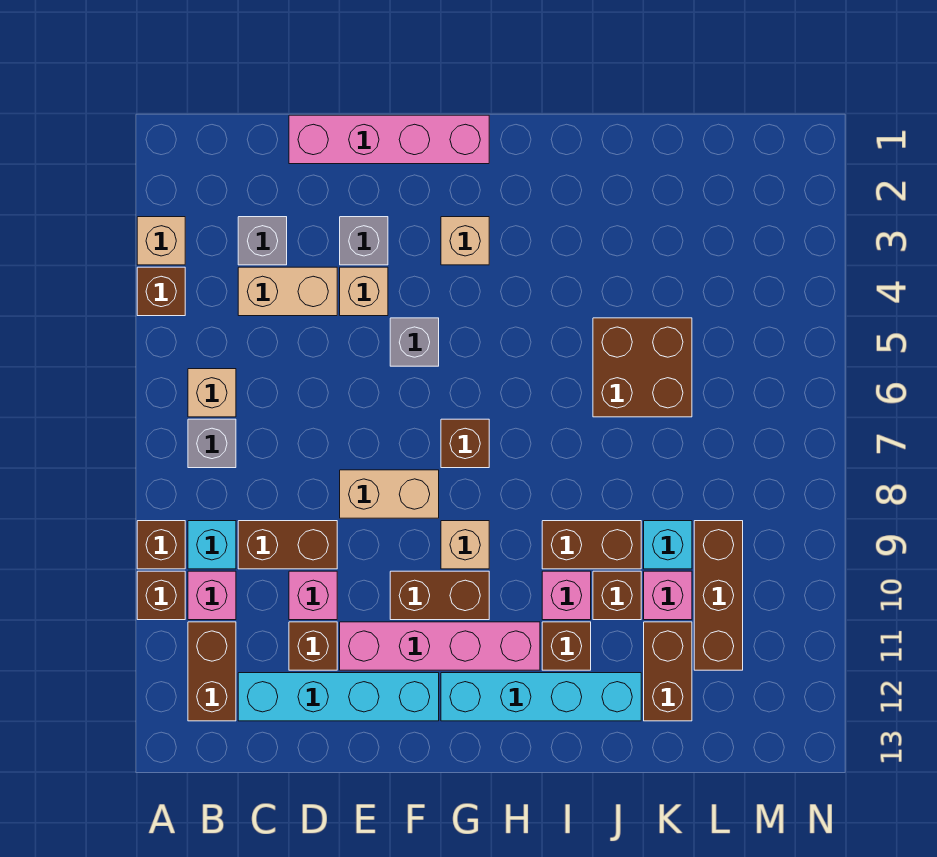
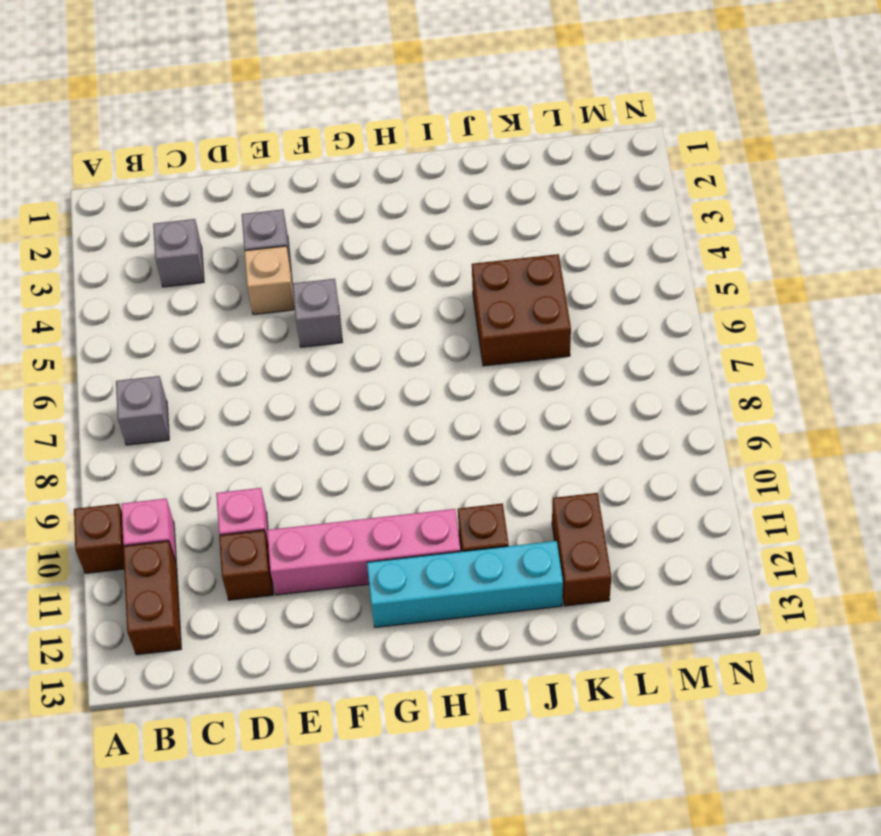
none -> tan brick A3 level 1
none -> brown brick A4 level 1
none -> brown brick A9 level 1
none -> tan brick B6 level 1

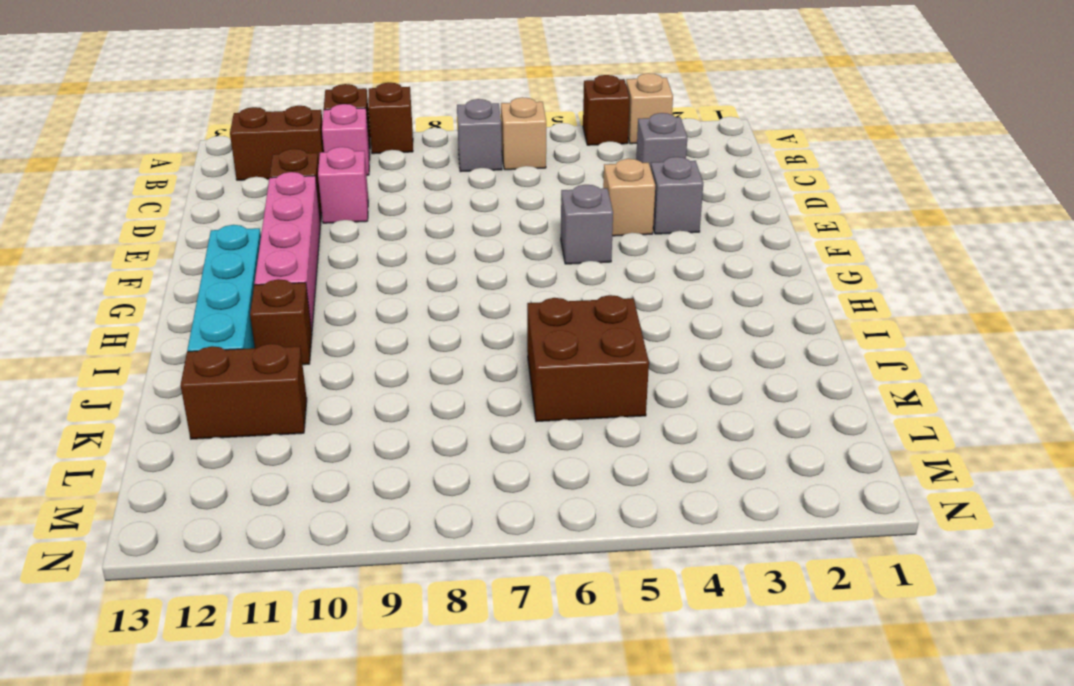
none -> cyan brick B9 level 1
none -> tan brick C4:D4 level 1
none -> brown brick C9:D9 level 1
none -> cyan brick C12:F12 level 1

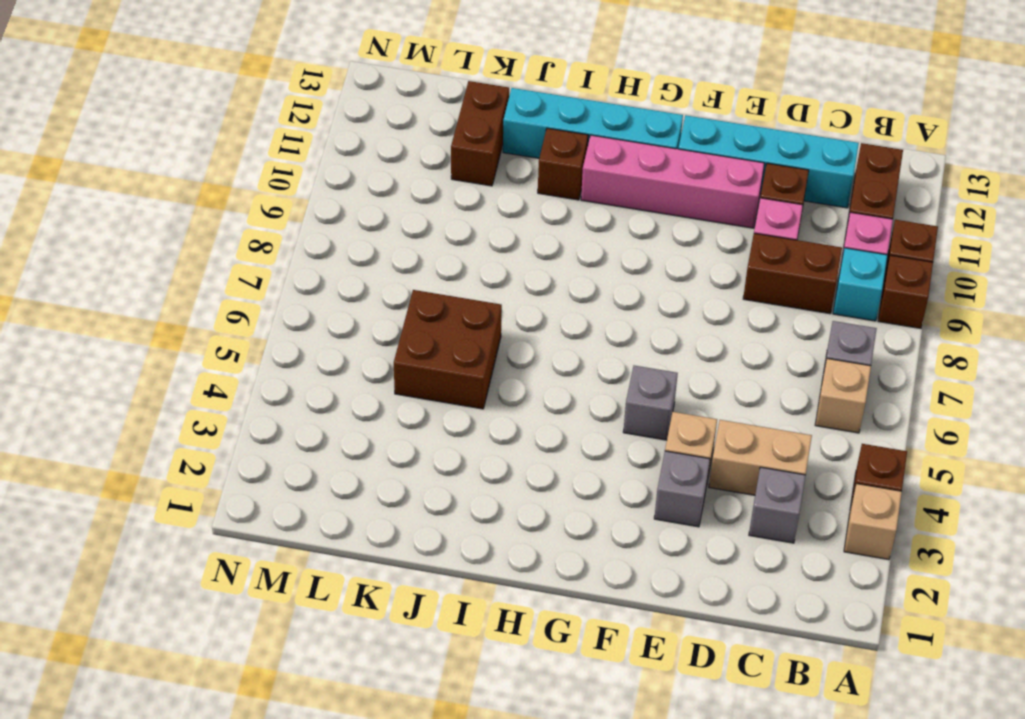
none -> pink brick D1:G1 level 1
none -> tan brick E8:F8 level 1
none -> brown brick F10:G10 level 1
none -> tan brick G3 level 1

